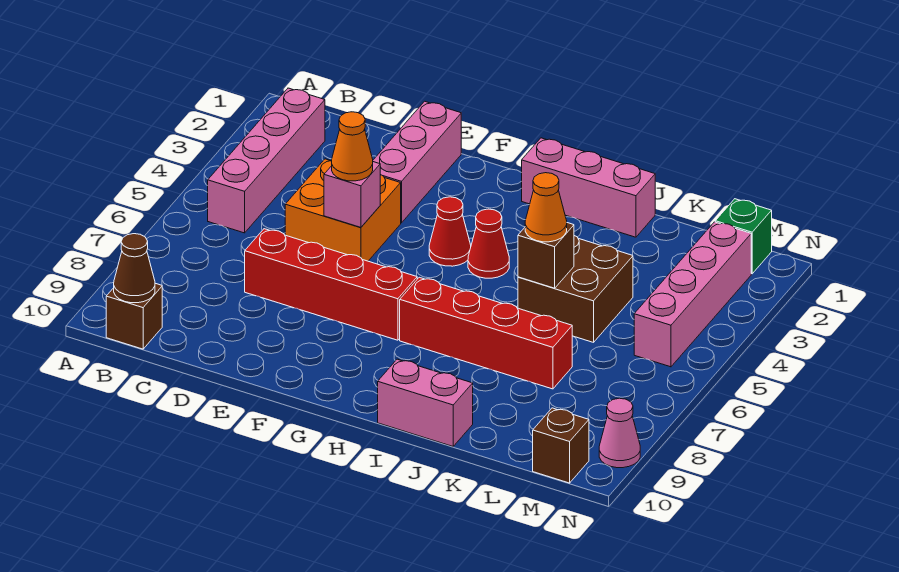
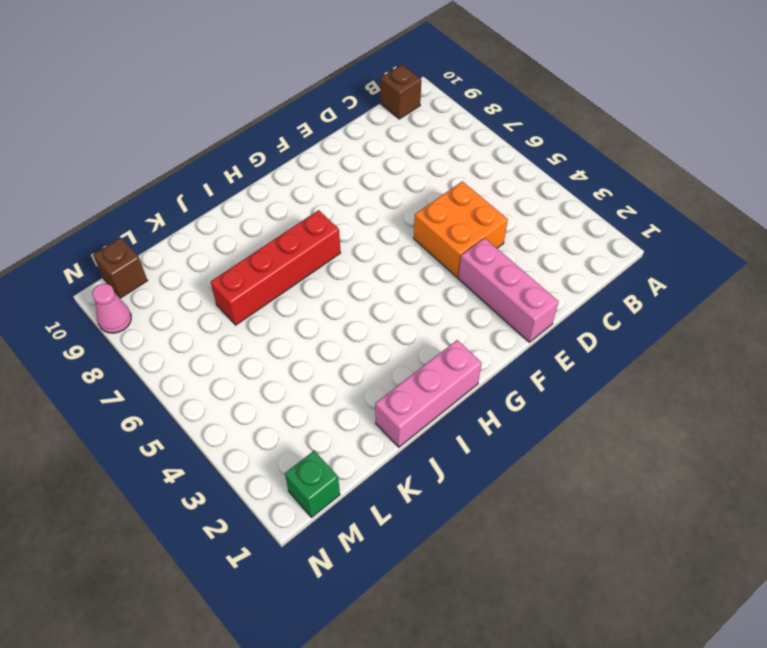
none -> pink brick B2:B5 level 1
none -> red brick D7:G7 level 1
none -> red cone G4 level 1

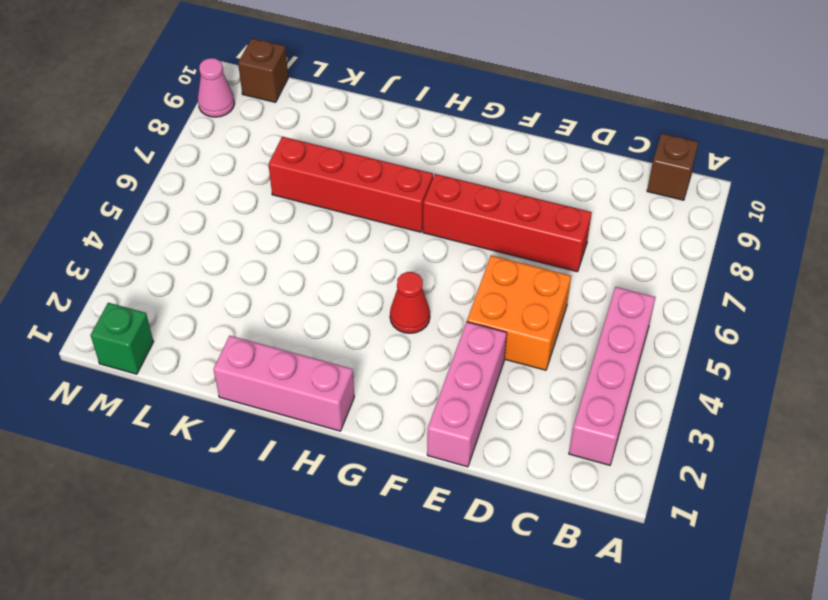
none -> red cone H4 level 1
none -> pink brick I10:J10 level 1
none -> brown brick J4:K5 level 1

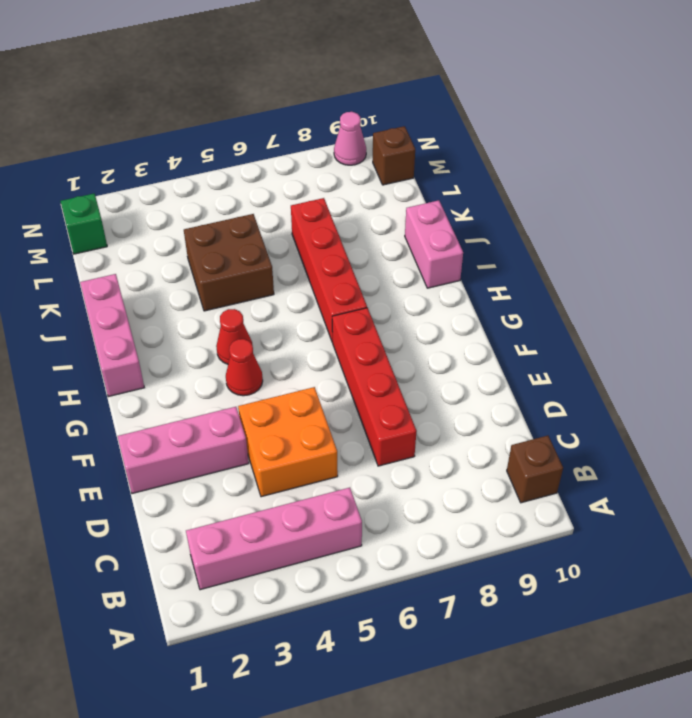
none -> pink brick M2:M5 level 1
none -> brown cone B10 level 2
none -> pink brick E5 level 2

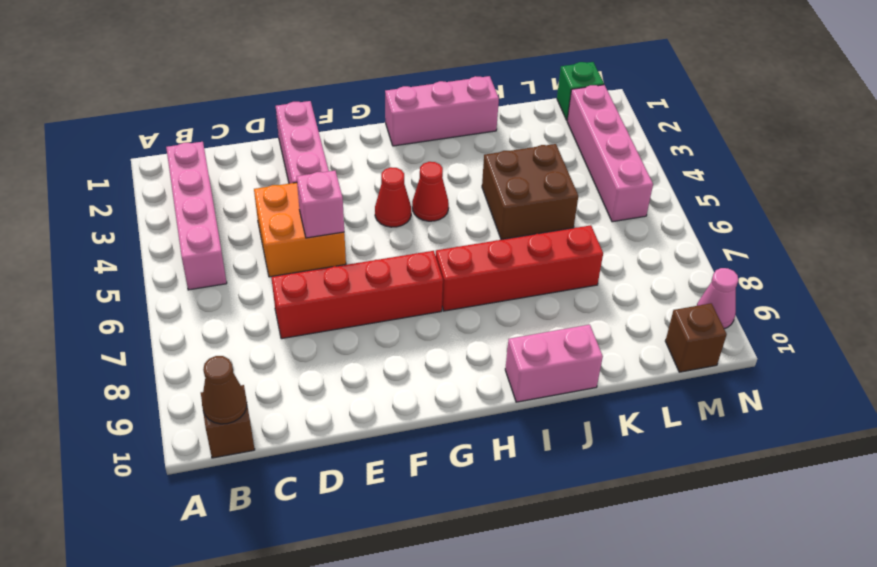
none -> brown brick J5 level 2
none -> orange cone E5 level 3
none -> orange cone J5 level 3

